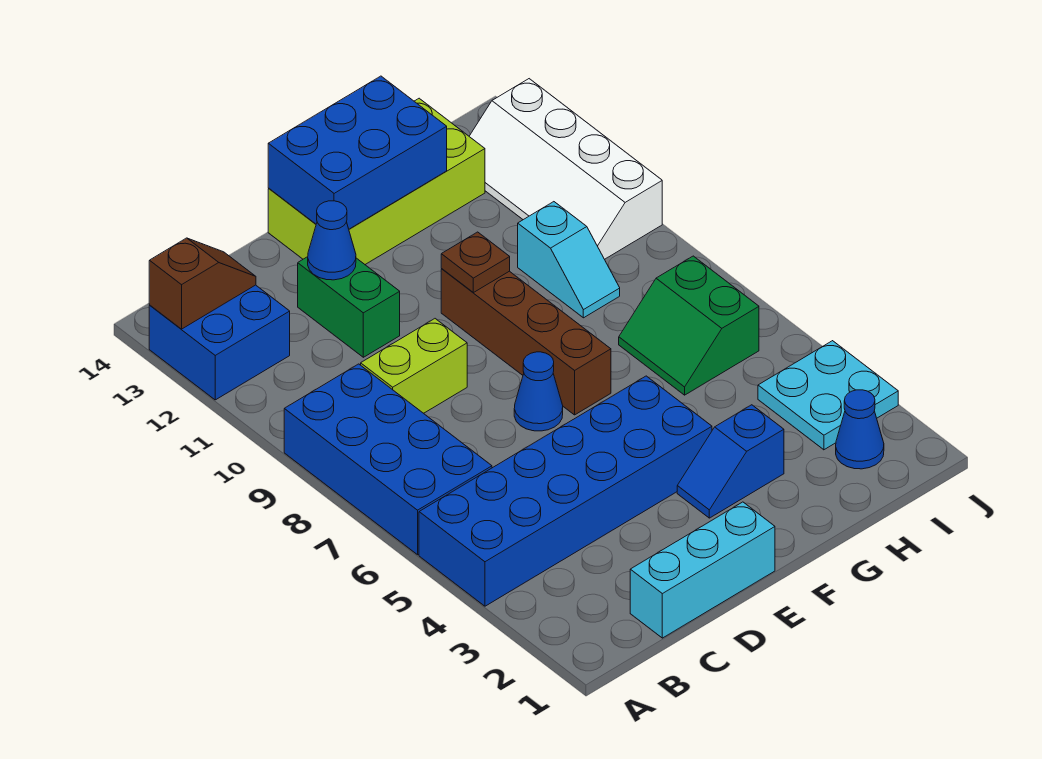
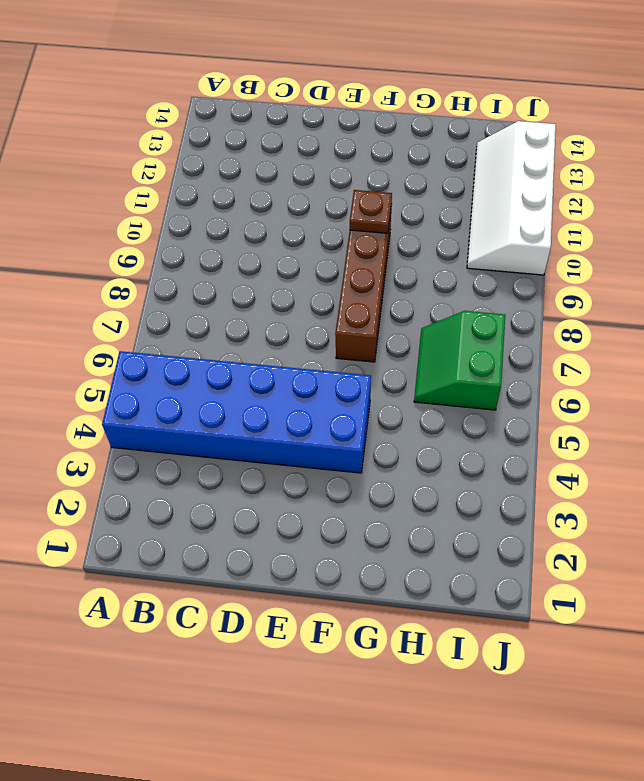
none -> blue brick A6:B9 level 1
none -> blue brick A12:B13 level 1
none -> cyan brick C1:E1 level 1

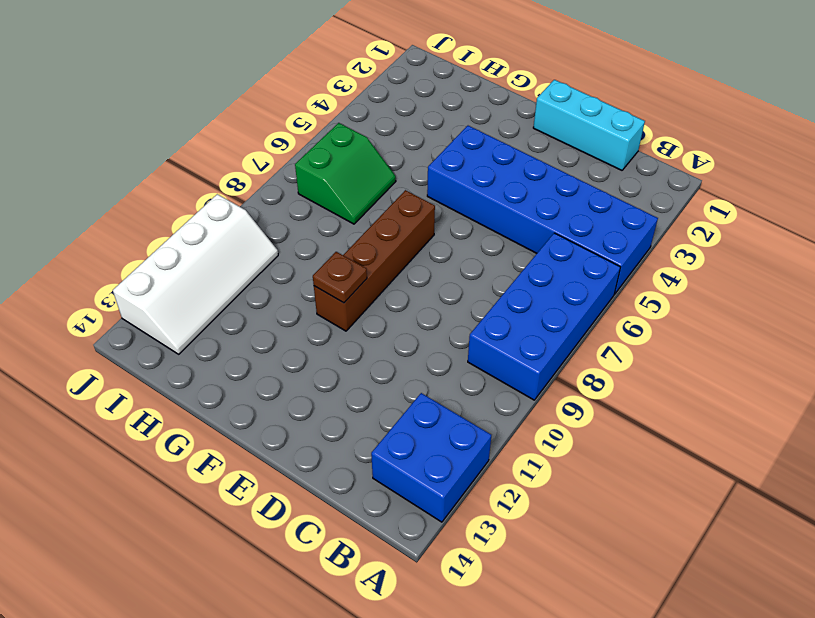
none -> lime brick C9:D9 level 1
none -> green brick D11:D12 level 1
none -> blue cone E7 level 1

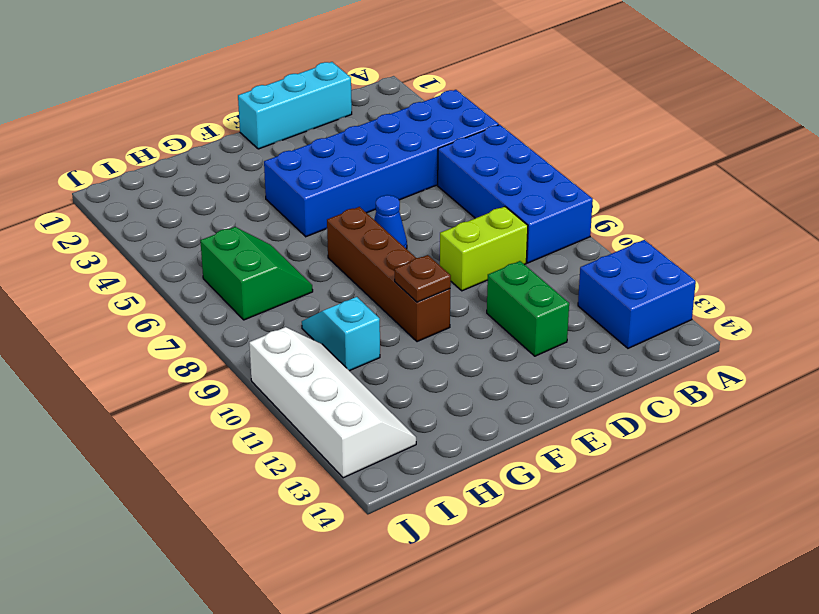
none -> lime brick E13:H14 level 1
none -> blue slope F3:G3 level 1 top G
none -> blue cone I2 level 1

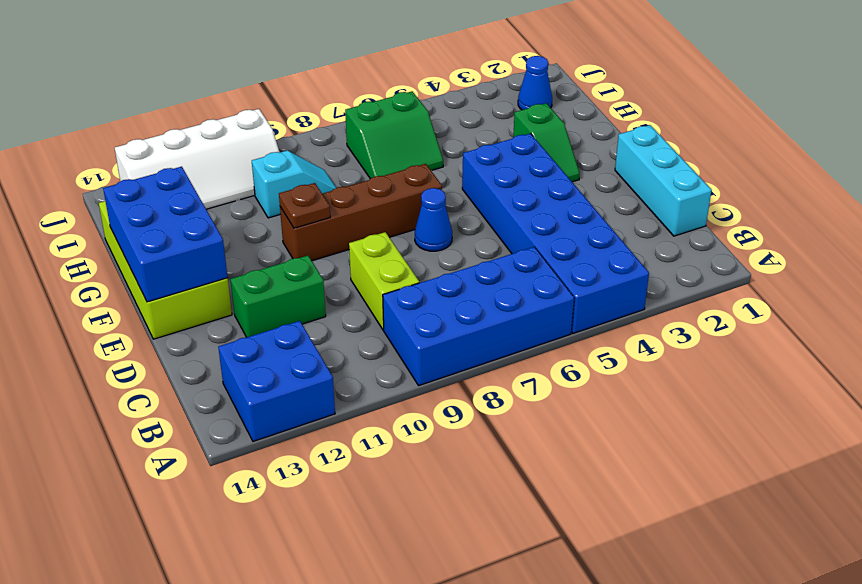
green slope F3:G3 level 1 top G -> blue slope F3:G3 level 1 top G
none -> cyan plate I3:J4 level 1
none -> brown slope A13:B13 level 2 top A
none -> blue cone D12 level 2

